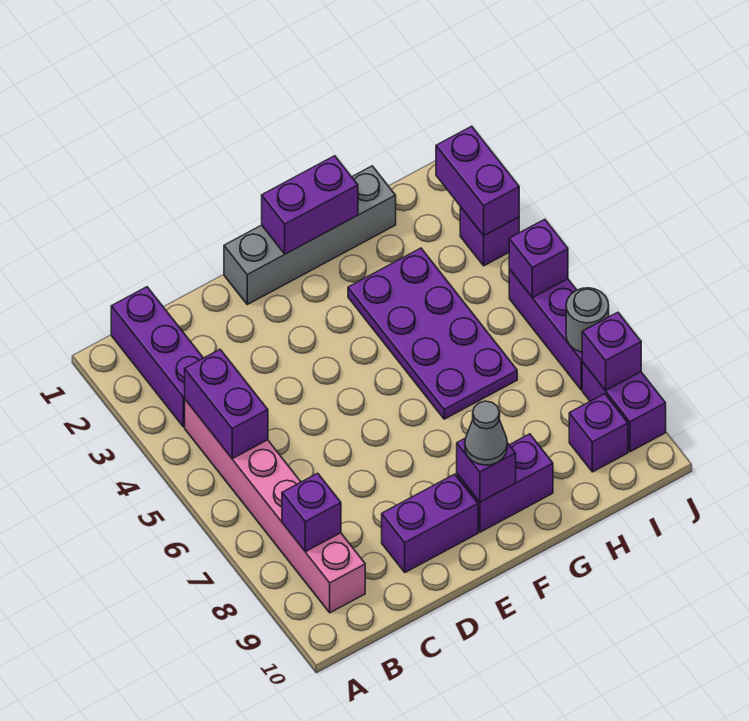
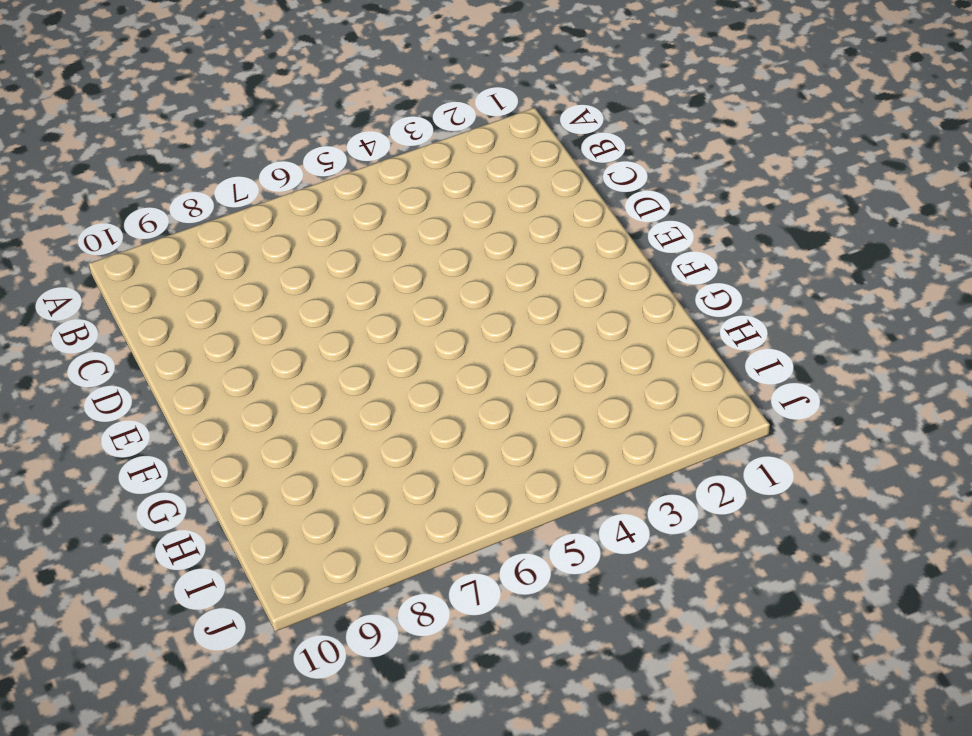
none -> purple brick B1:B3 level 1
none -> pink brick B4:B9 level 1
none -> purple brick D9:E9 level 1

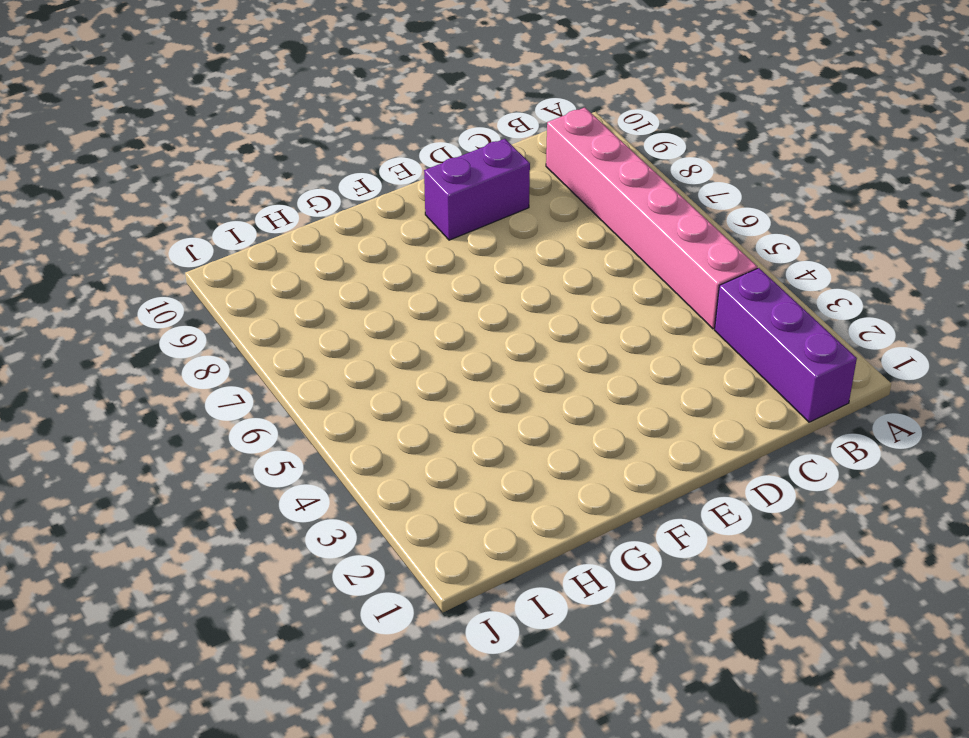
none -> grey brick E1:H1 level 1
none -> purple brick F9:G9 level 1
none -> purple plate G3:H6 level 1

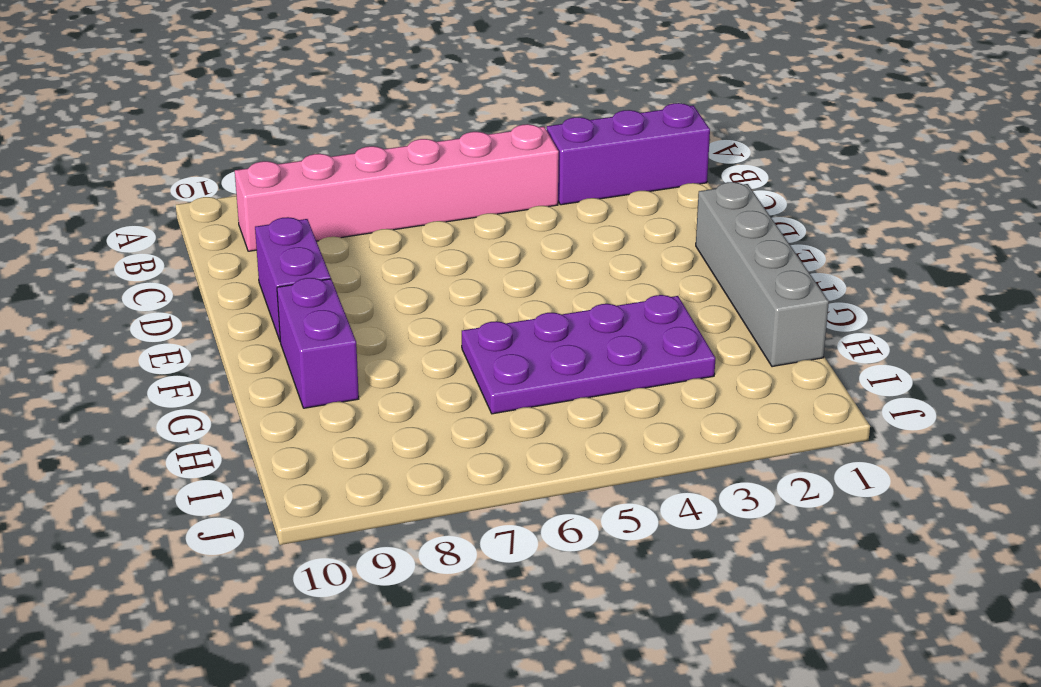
none -> purple brick I9 level 1
none -> purple brick J3 level 1
none -> purple brick J5:J7 level 1

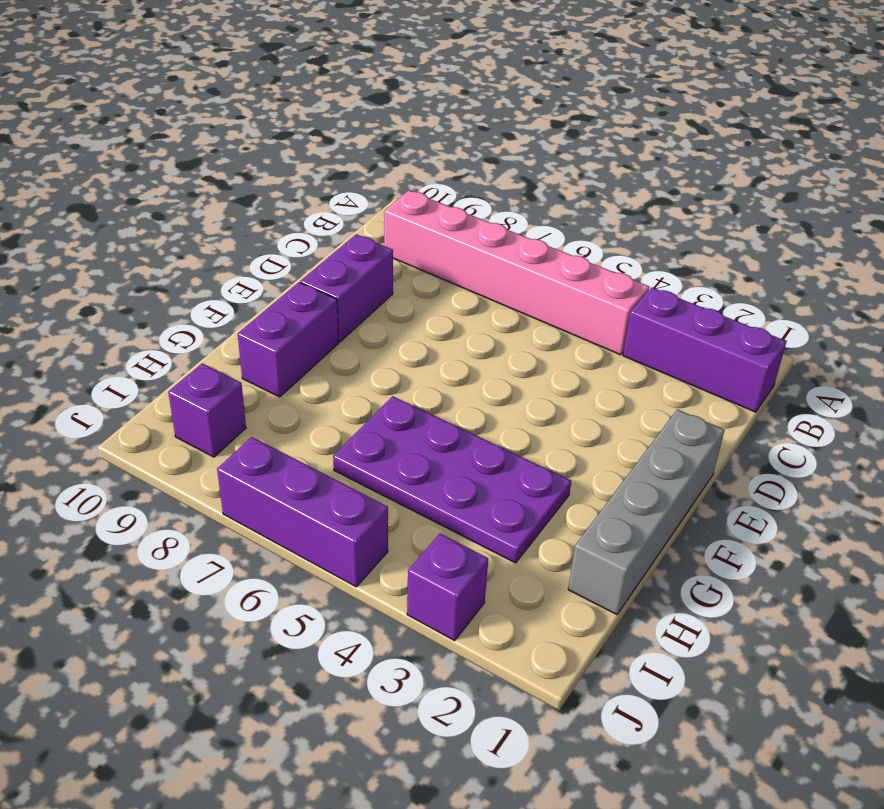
none -> purple brick J8:J9 level 1
none -> purple brick B4:B5 level 2
none -> purple brick B8 level 2

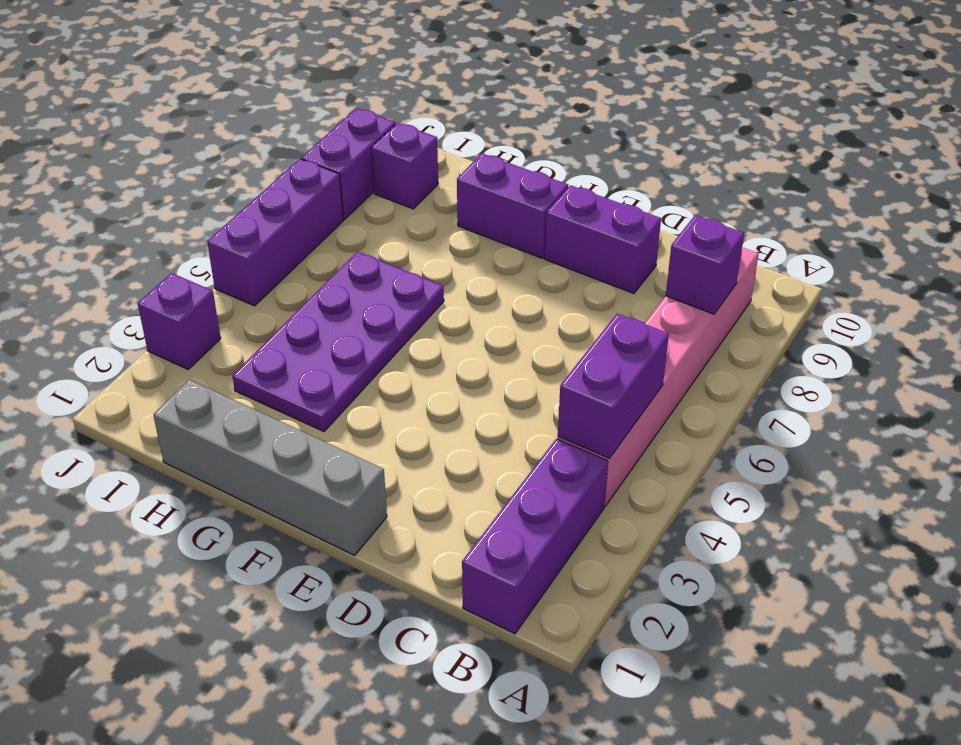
none -> purple brick F1:G1 level 2
none -> purple brick F9 level 2
none -> purple brick J2:J3 level 2

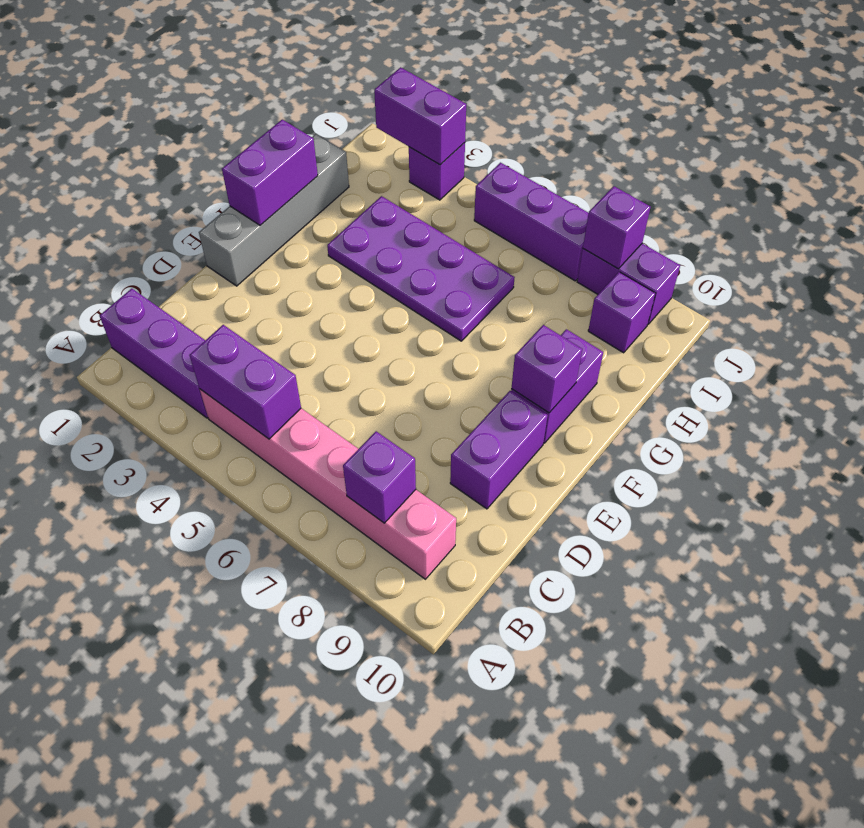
none -> purple brick J5 level 2
none -> grey round brick J7 level 2
none -> grey cone F9 level 3

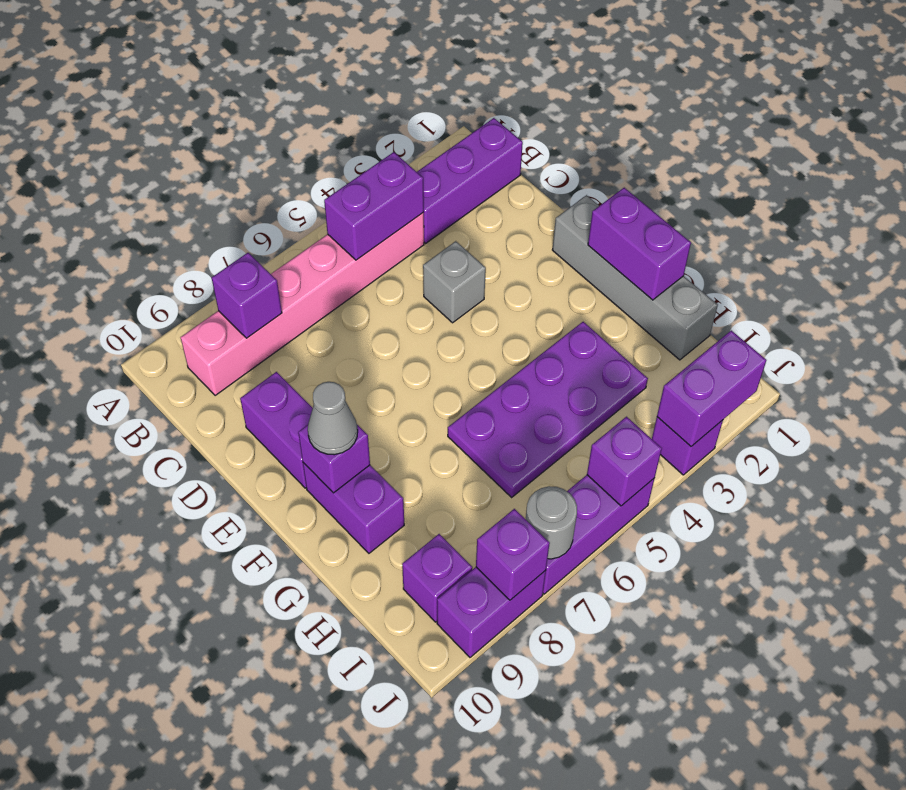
grey brick D4 level 1 -> none

